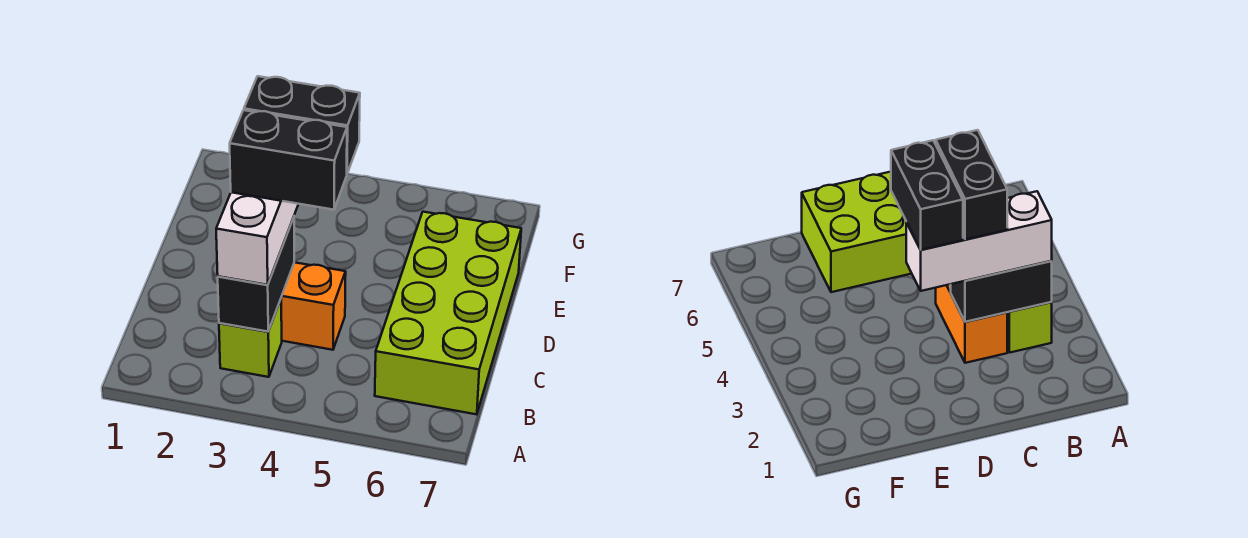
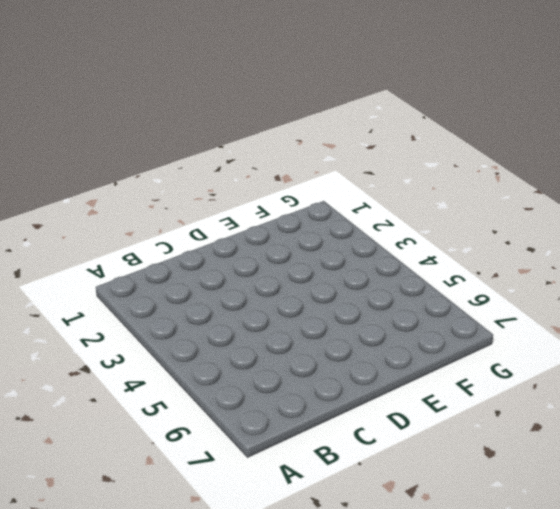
none -> lime brick B3 level 1
none -> lime brick B6:E7 level 1

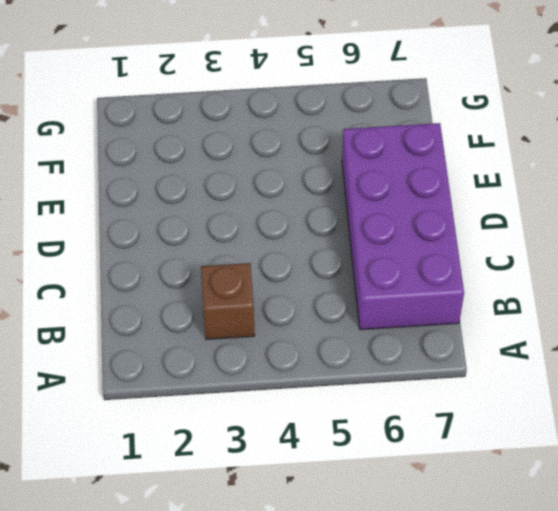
brown brick B3 level 1 -> lime brick B3 level 1
purple brick B6:E7 level 1 -> lime brick B6:E7 level 1
none -> orange brick C3:C4 level 1
none -> black brick B3:C3 level 2

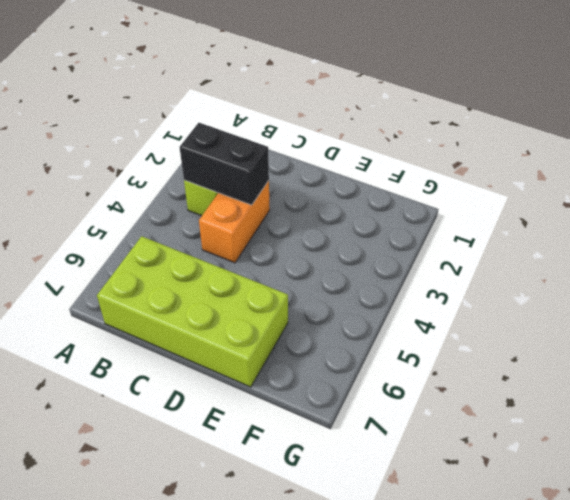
none -> white brick B3:D3 level 3
none -> black brick C3:C4 level 4

